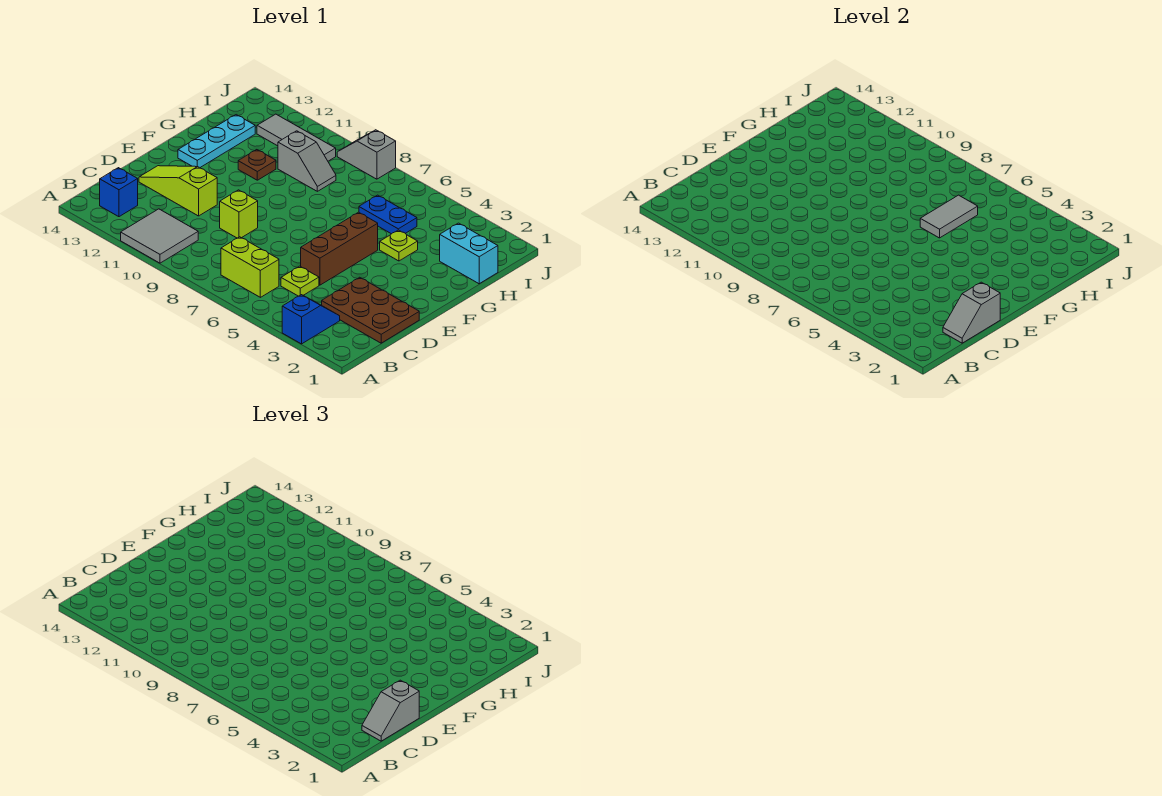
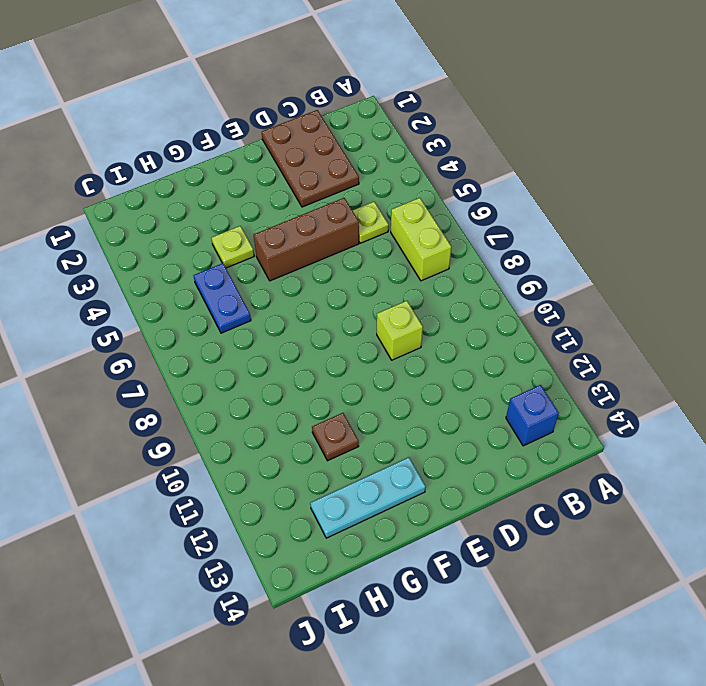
none -> blue slope A3:B3 level 1 top A
none -> grey tile A10:B11 level 1
none -> lime slope D11:D13 level 1 top 11

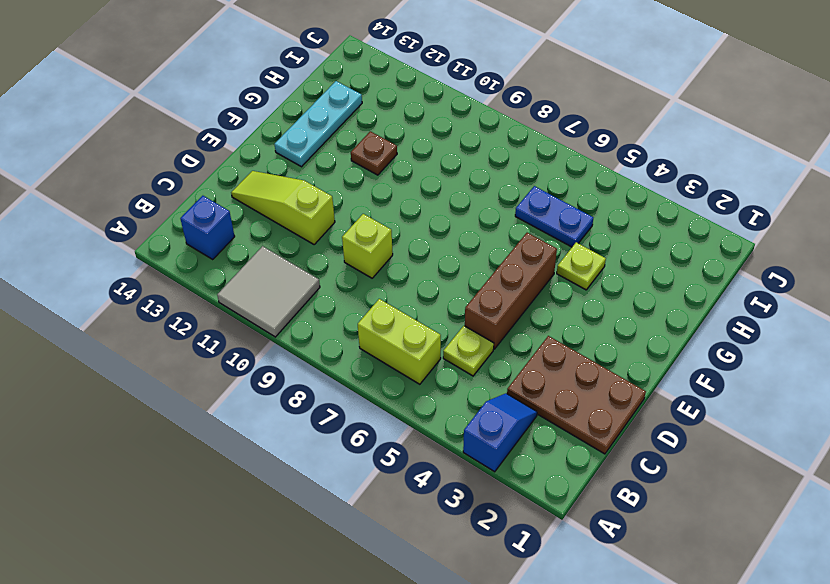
none -> cyan brick H1:H2 level 1
none -> grey slope H9:H10 level 1 top 10
none -> grey tile I10:I12 level 1

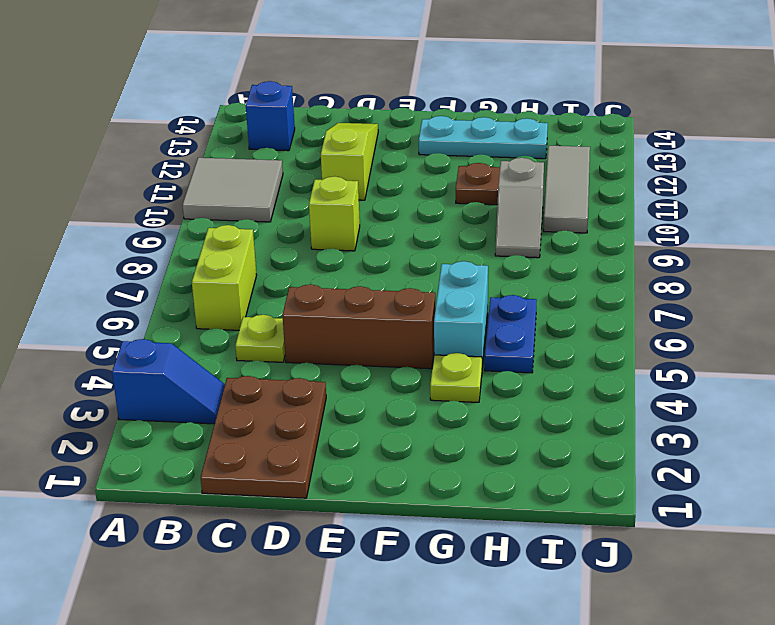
cyan brick G5:G6 level 1 -> cyan brick H1:H2 level 1
none -> grey slope J8:J9 level 1 top 8
none -> grey slope C1:D1 level 2 top D
none -> grey tile G6:H6 level 2

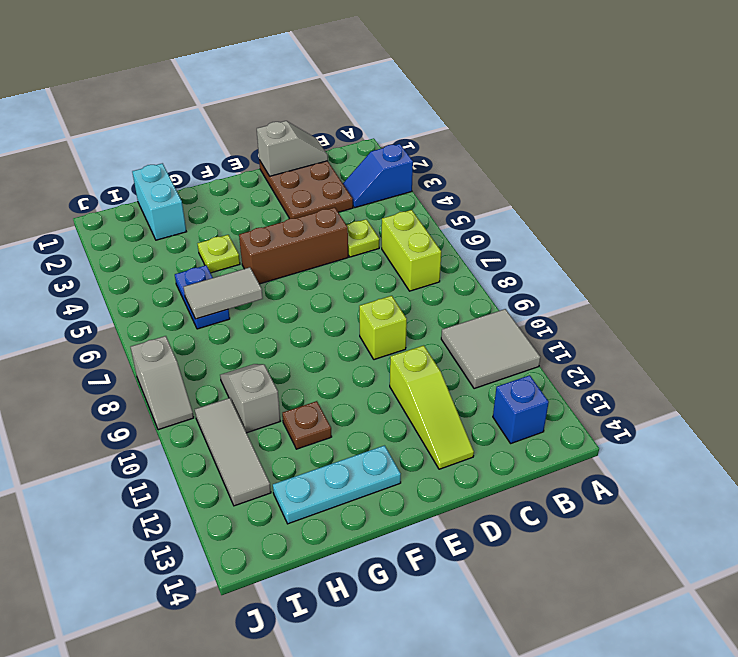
none -> grey slope C1:D1 level 3 top D

